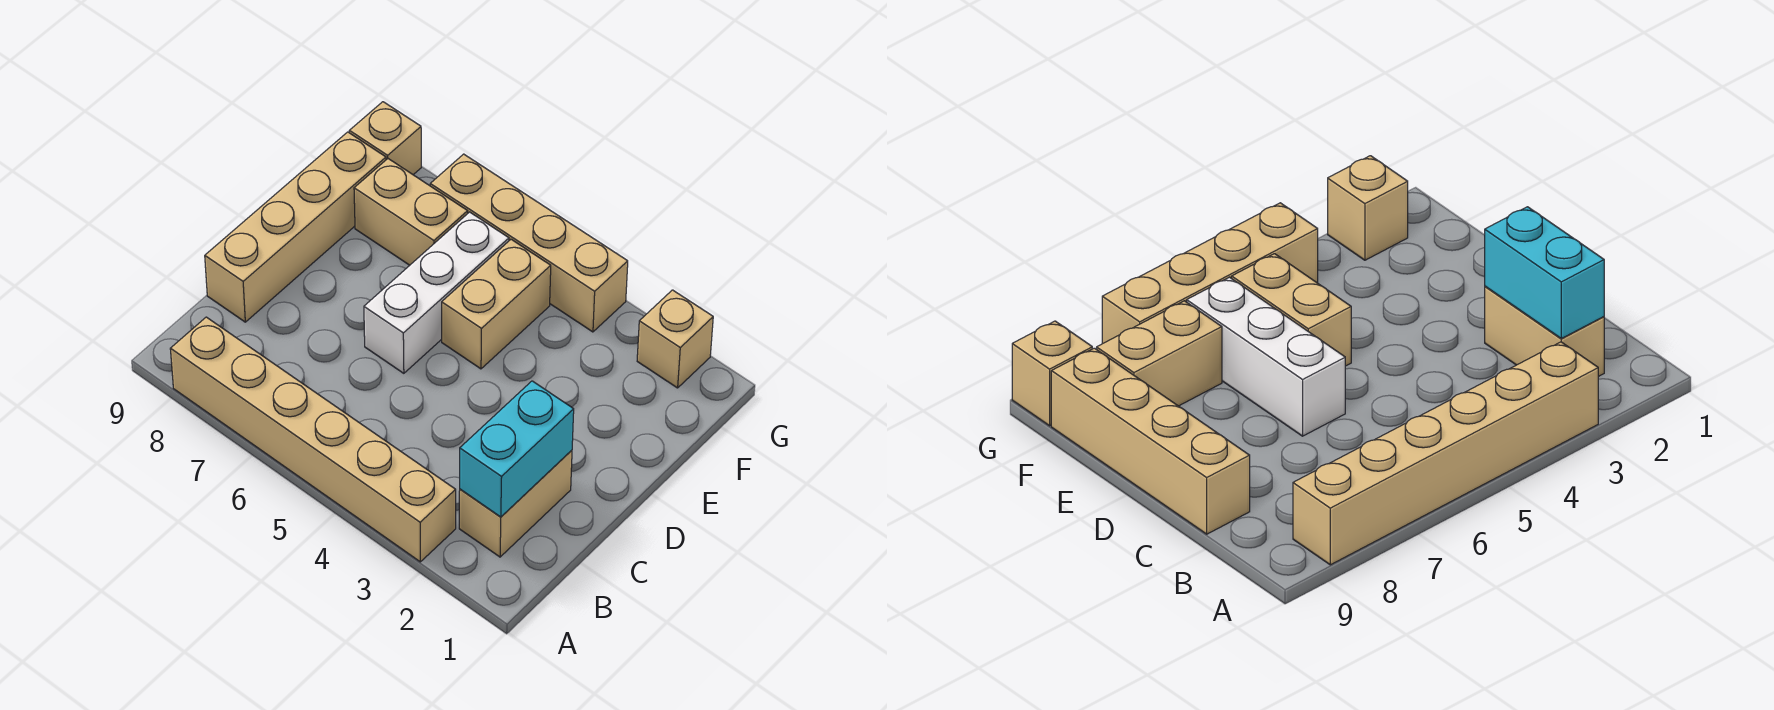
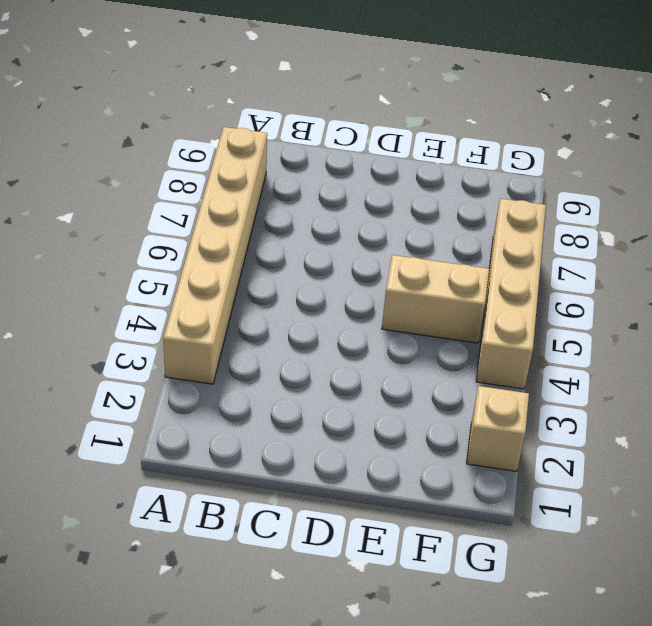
none -> tan brick B2:C2 level 1
none -> tan brick C9:F9 level 1

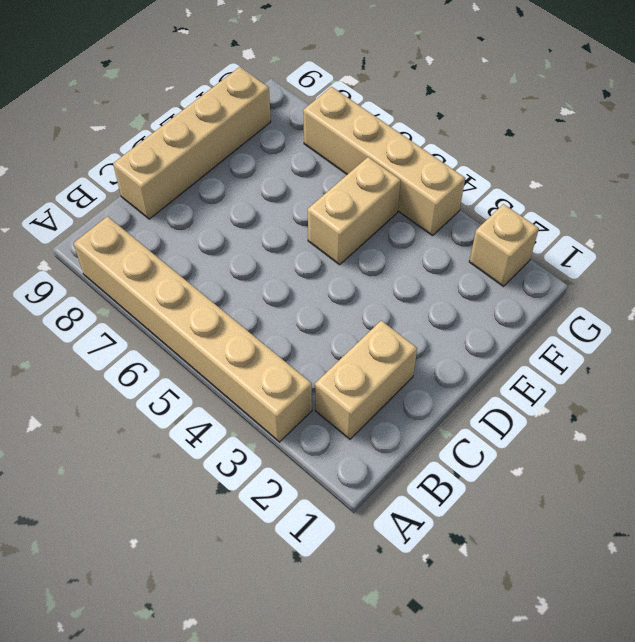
none -> white brick D6:F6 level 1
none -> tan brick F7:F8 level 1

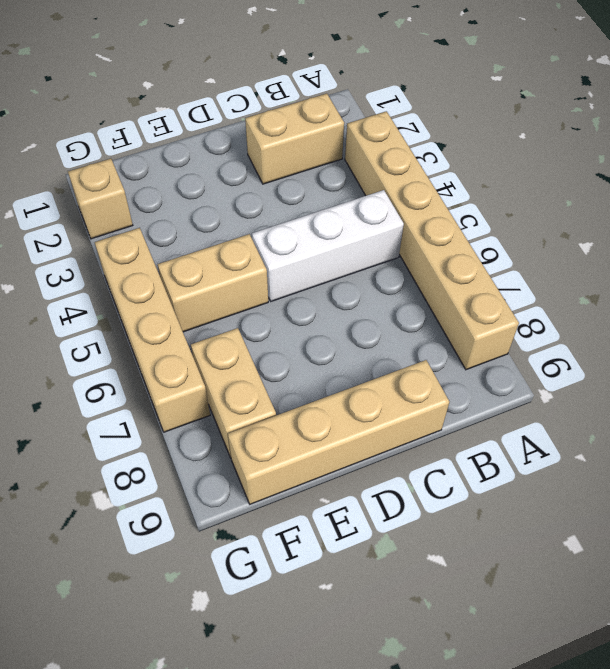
white brick B5:D5 level 1 -> white brick D6:F6 level 1
none -> tan brick G9 level 1
none -> cyan brick B2:C2 level 2

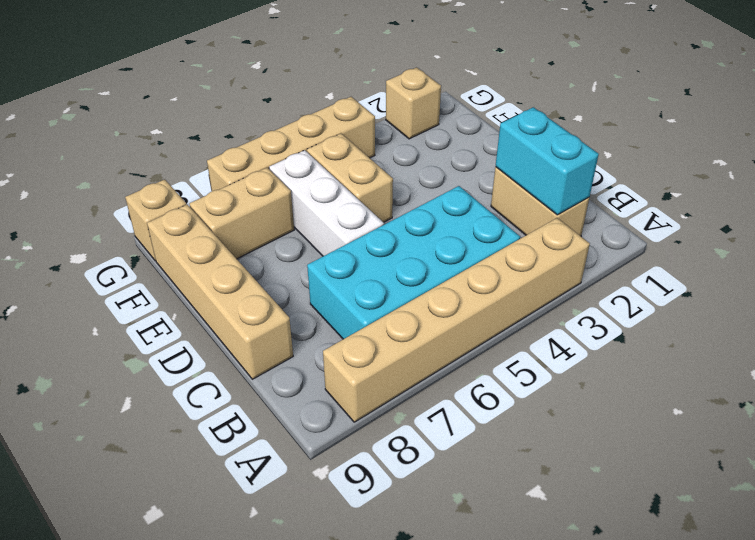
cyan brick B4:C7 level 1 -> none

